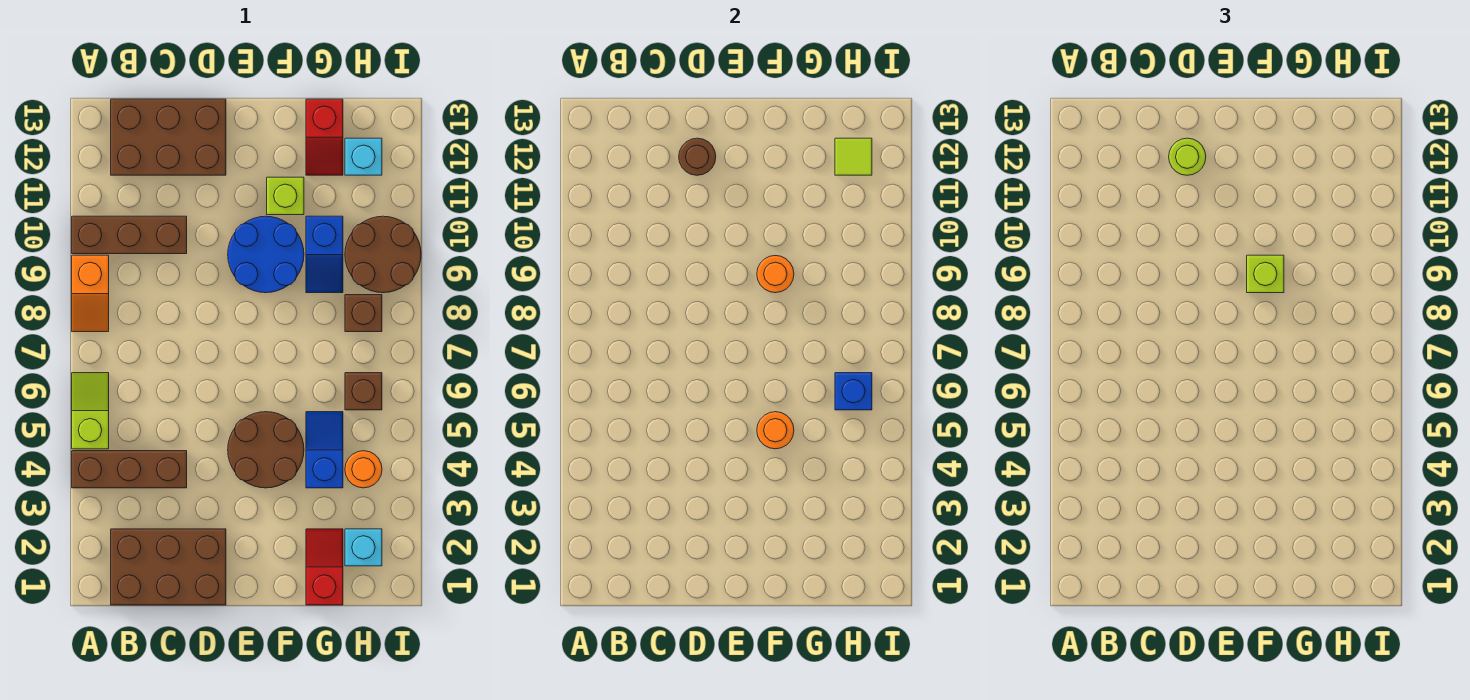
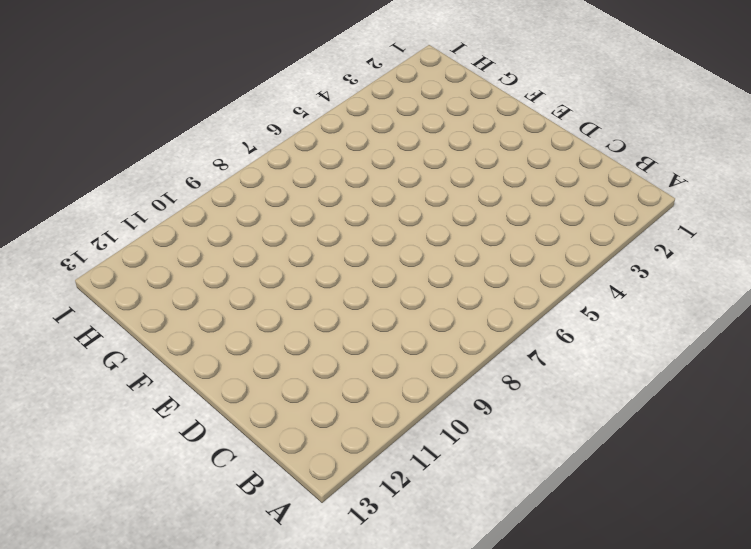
none -> brown brick A4:C4 level 1
none -> lime slope A5:A6 level 1 top 5
none -> orange slope A8:A9 level 1 top 9

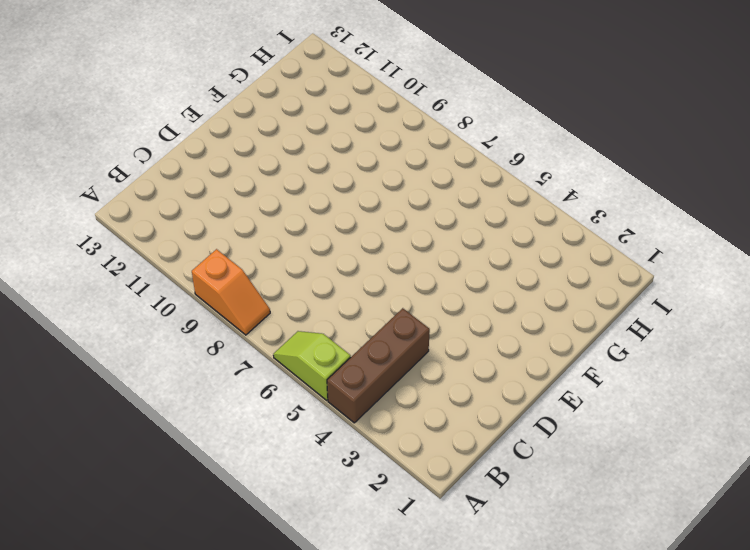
none -> brown brick A10:C10 level 1
none -> brown brick B1:D2 level 1
none -> brown brick B12:D13 level 1

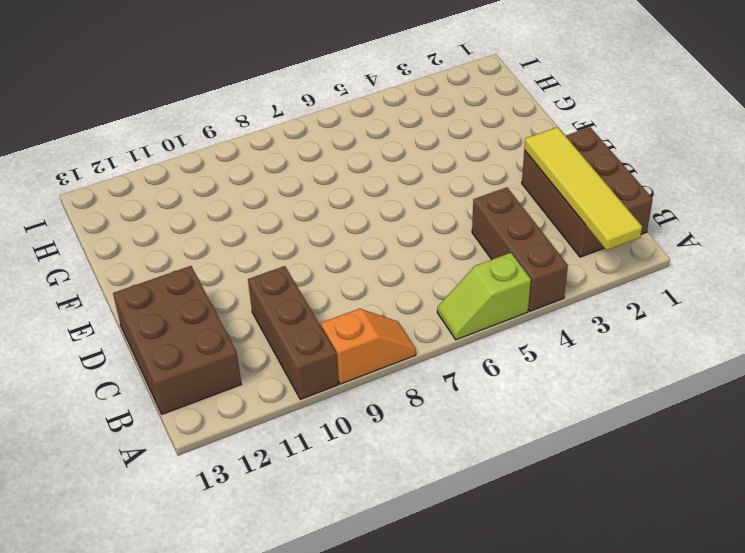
yellow tile A2:D2 level 2 -> none
none -> brown round brick E4:F5 level 1
none -> blue round brick E9:F10 level 1
none -> lime brick F11 level 1

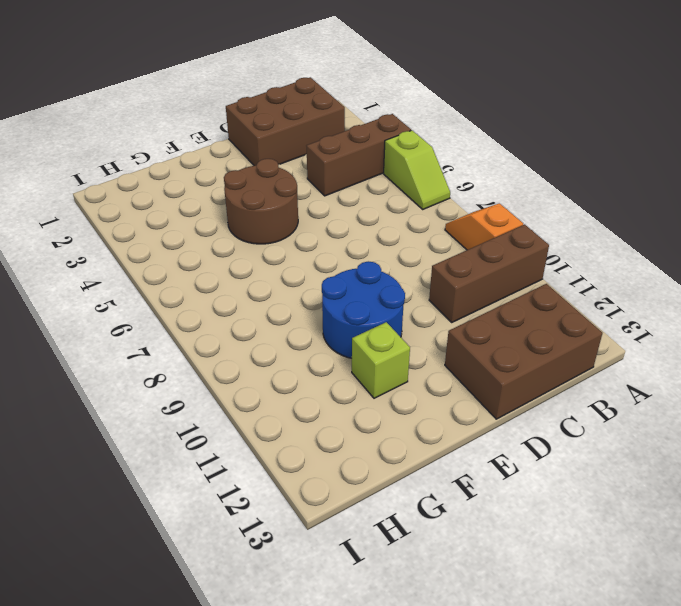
none -> red slope G1:G2 level 1 top 1
none -> blue slope G4:G5 level 1 top 4
none -> blue slope G9:G10 level 1 top 10

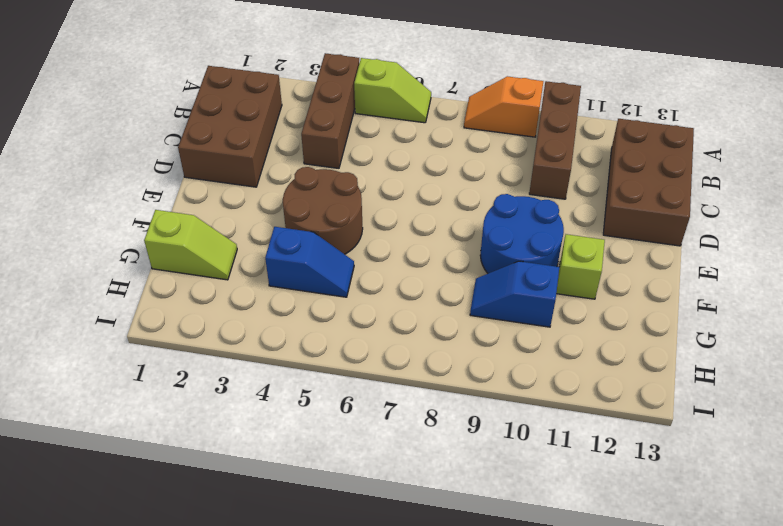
lime slope G1:G2 level 1 top 1 -> red slope G1:G2 level 1 top 1
none -> red slope G12:G13 level 1 top 13
none -> cyan brick H2 level 1
none -> orange round brick H4 level 1

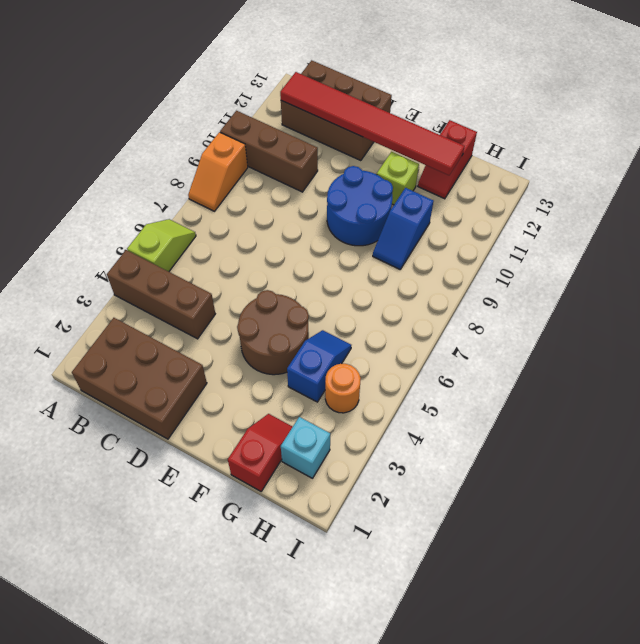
red tile B12:G12 level 2 -> brown round brick D12 level 2
none -> brown brick H6 level 1
none -> brown brick H8 level 1
none -> brown round brick H9:I10 level 1

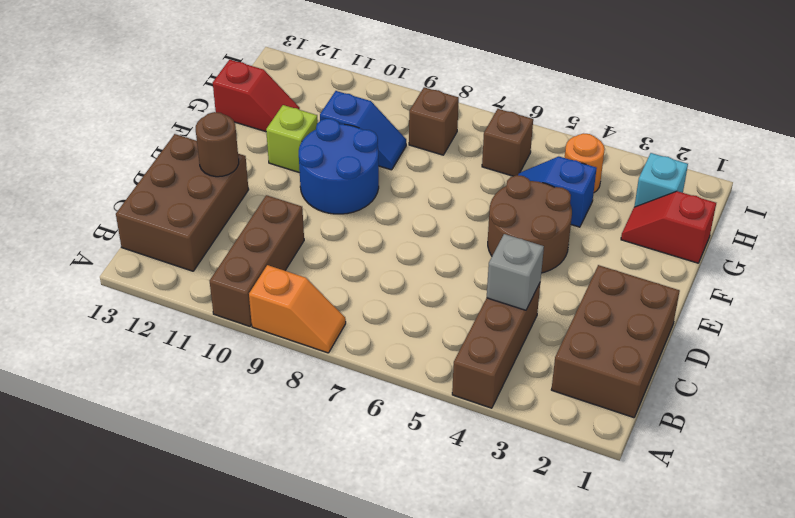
grey brick C4 level 2 -> none
none -> lime slope A5:A6 level 1 top 5
none -> brown round brick H9:I10 level 1
none -> cyan brick H12 level 1

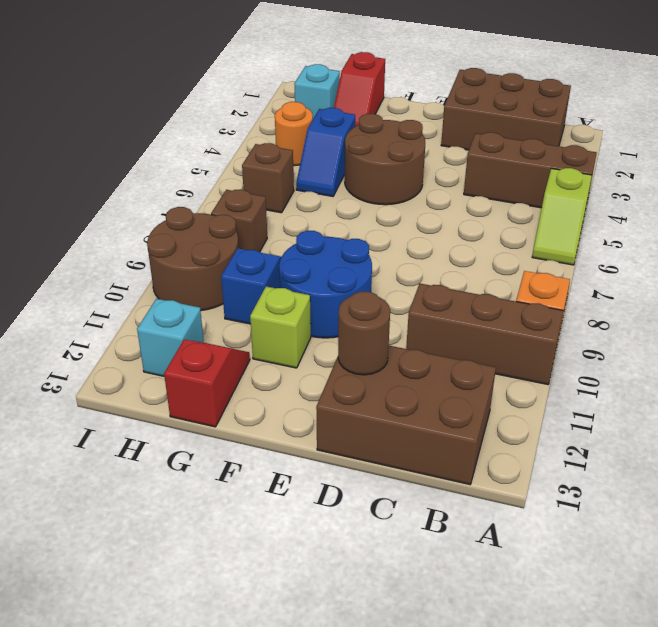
none -> orange round brick F5 level 2
none -> orange round brick F9 level 2
none -> blue brick H6 level 2

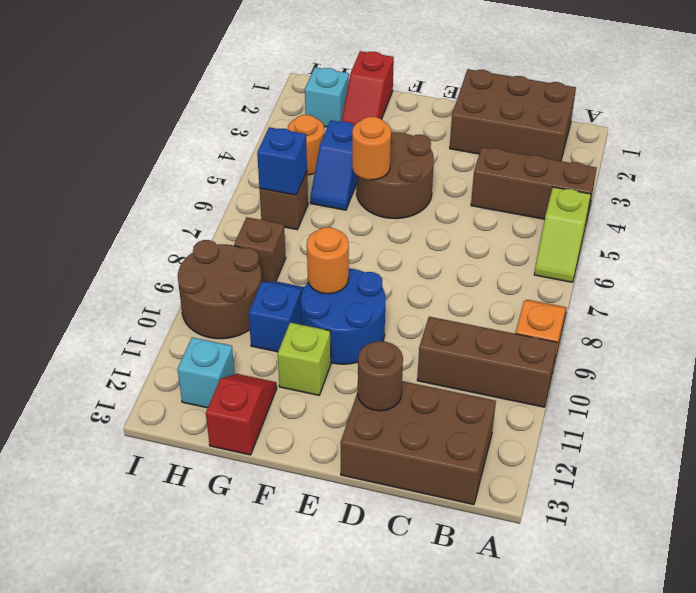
none -> lime tile H12 level 2
none -> lime round brick D12 level 3
none -> lime brick F9 level 3

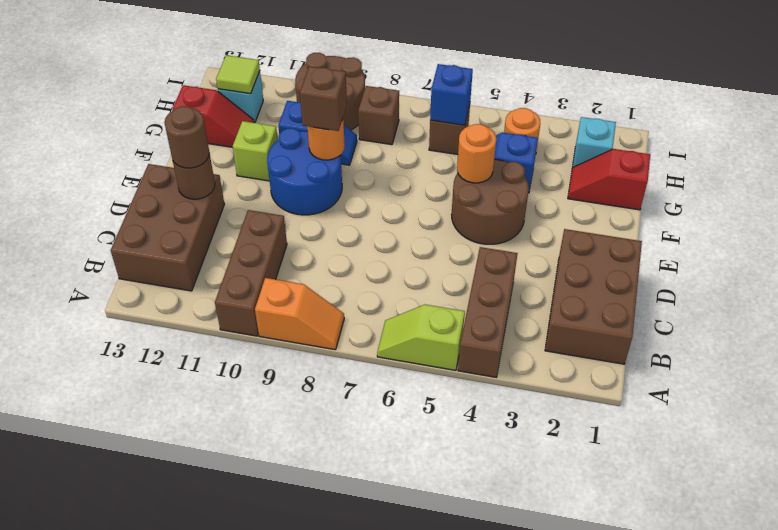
brown round brick D12 level 3 -> lime round brick D12 level 3
brown brick F9 level 3 -> lime brick F9 level 3

